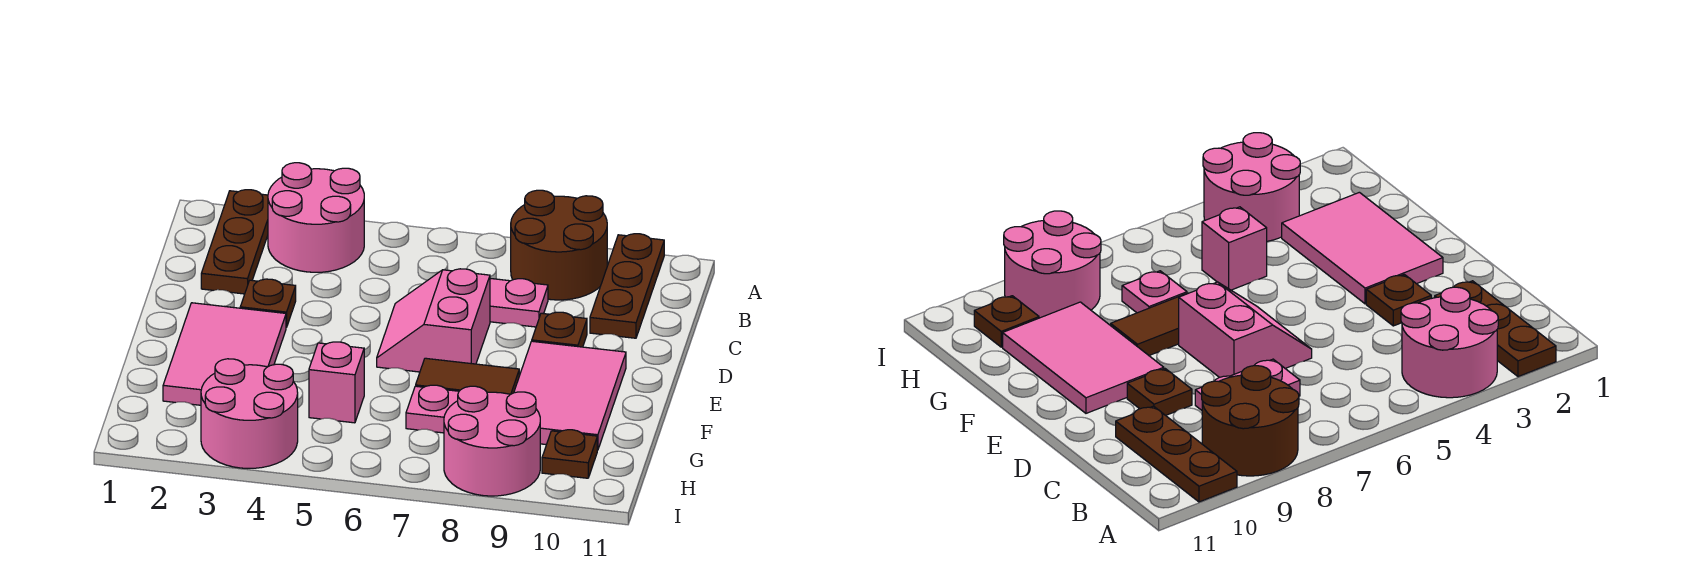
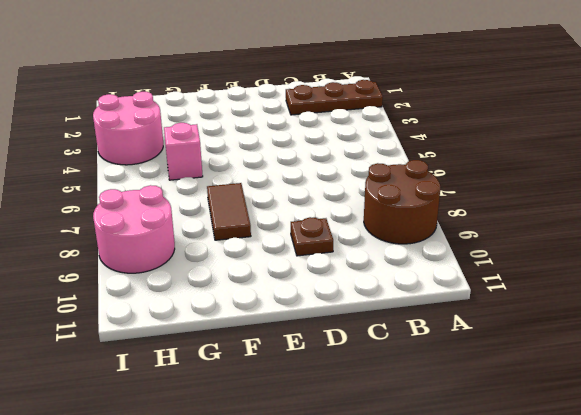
none -> pink round brick A3:B4 level 1
none -> brown plate A10:C10 level 1
none -> pink plate C7:C8 level 1

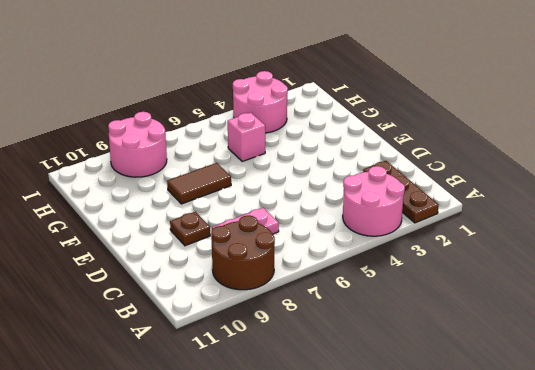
none -> brown plate A10:C10 level 1
none -> brown plate D3 level 1
none -> pink slope D6:E7 level 1 top 7

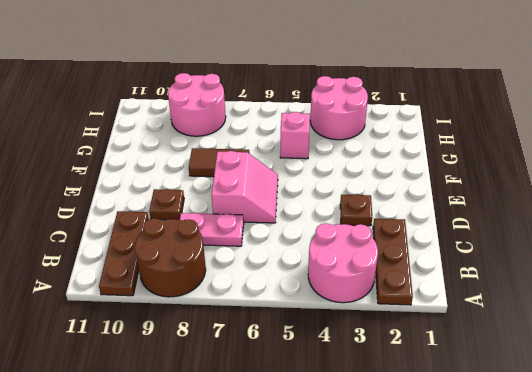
none -> pink tile E2:G3 level 1
none -> pink tile E9:G10 level 1
none -> pink plate G7 level 1

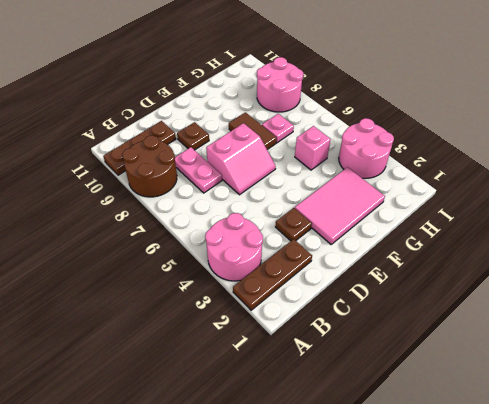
none -> pink tile E9:G10 level 1
none -> brown plate H10 level 1

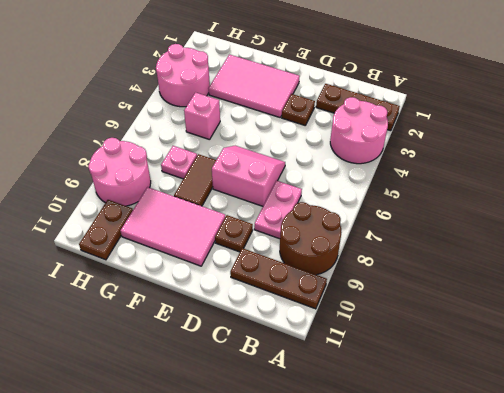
brown plate H10:H11 level 1 -> brown plate H10 level 1

